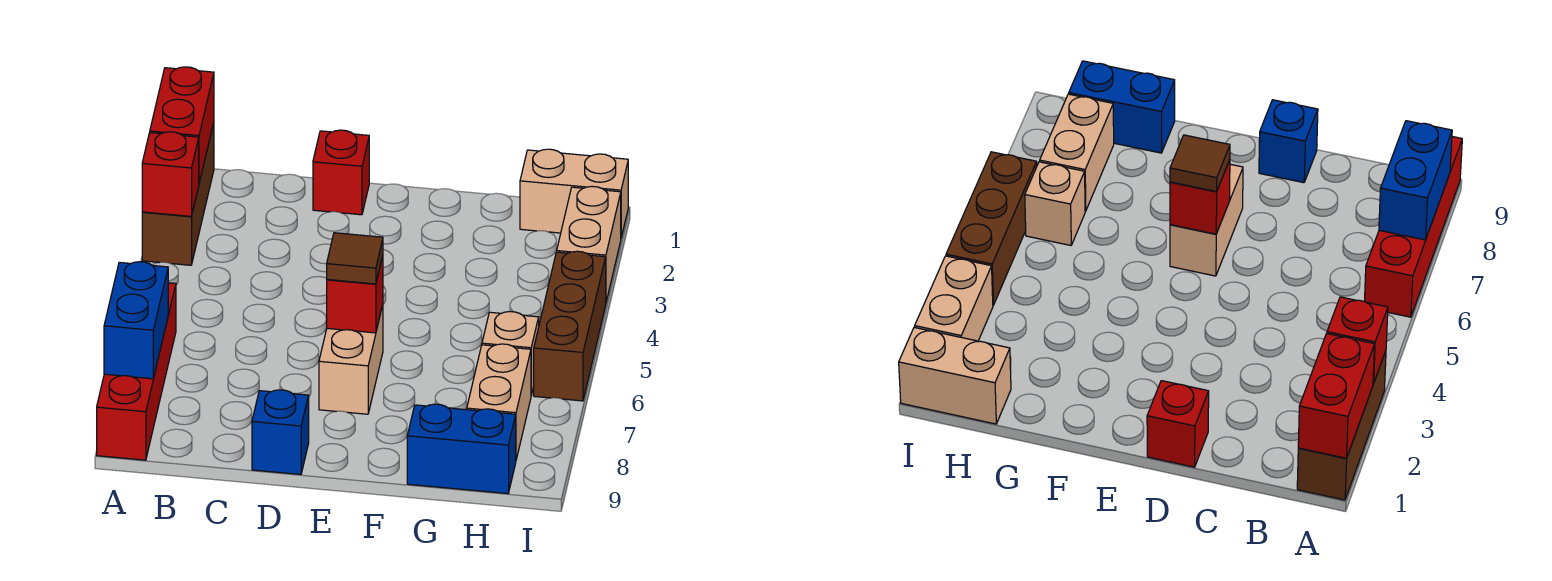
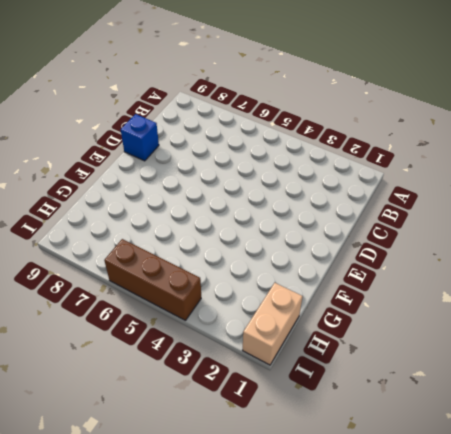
none -> brown brick A1:A3 level 1
none -> red brick A6:A9 level 1
none -> red brick D1 level 1

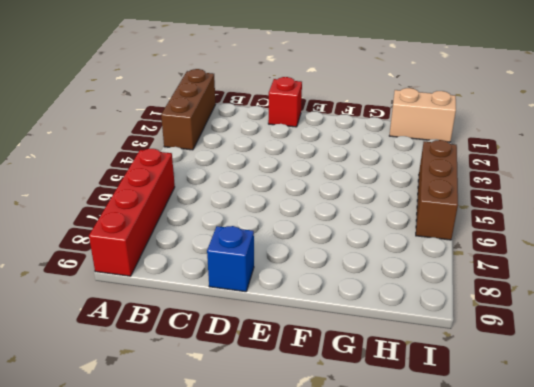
none -> tan brick E6:E7 level 1
none -> blue brick G9:H9 level 1
none -> tan brick H6 level 1

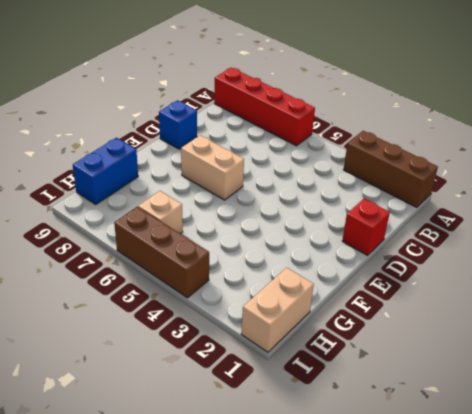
none -> tan brick H7:H8 level 1
none -> tan brick I2:I3 level 1
none -> red brick A1:A2 level 2

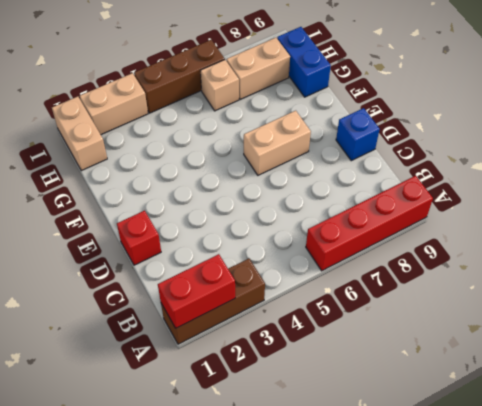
none -> red brick A3 level 2
none -> blue brick A7:A8 level 2
none -> red brick E6 level 2

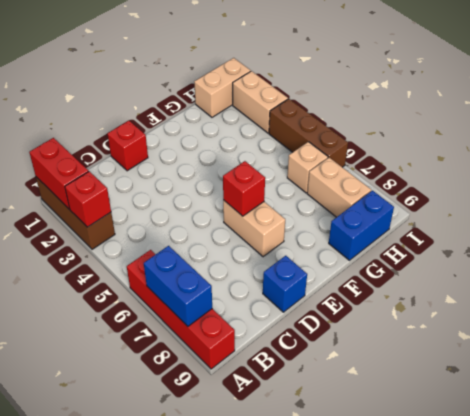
none -> brown tile E6 level 3

